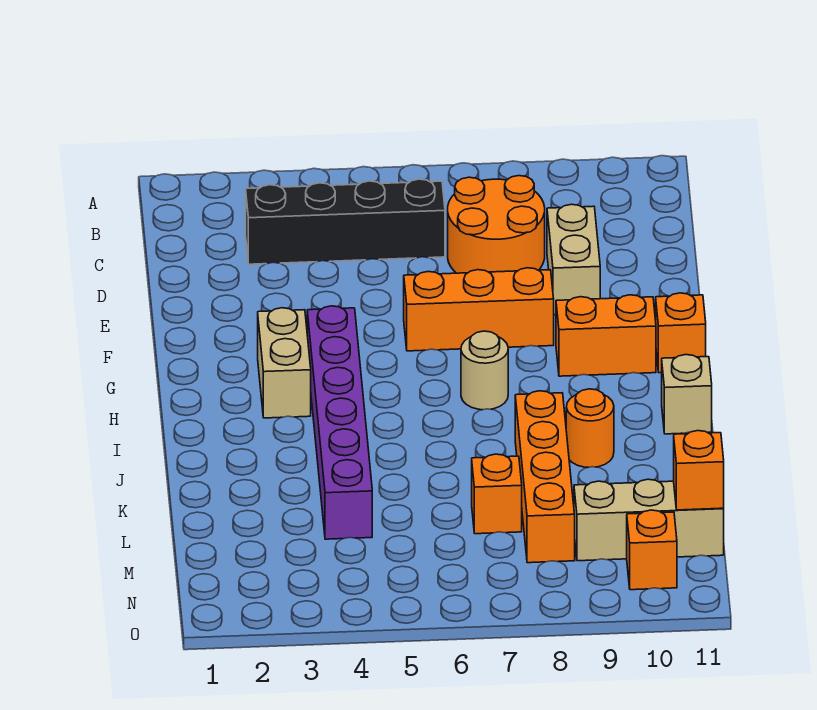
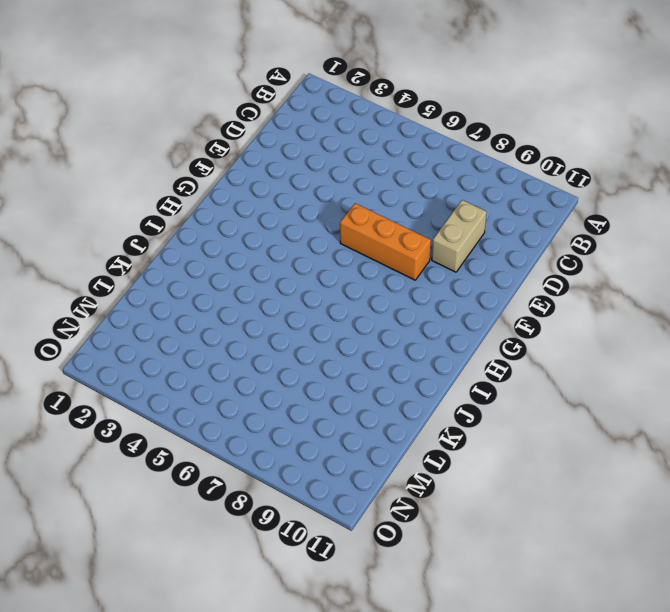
none -> black brick C3:C6 level 1
none -> orange round brick C7:D8 level 1
none -> tan brick G3:H3 level 1

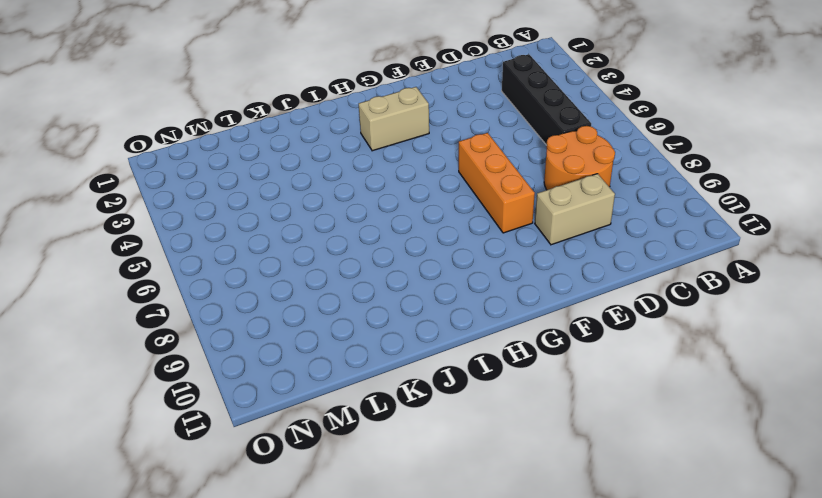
none -> purple brick G4:L4 level 1
none -> orange brick G9:G10 level 1
none -> orange brick G11 level 1

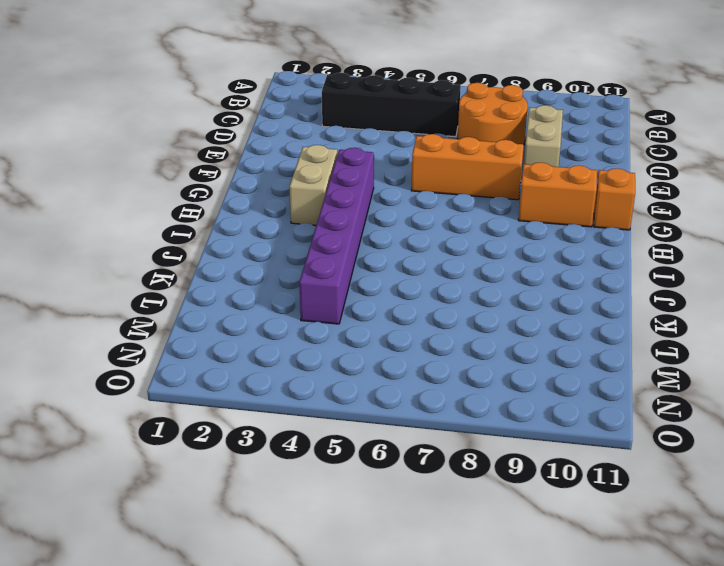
none -> tan round brick H7 level 1
none -> tan brick I11 level 1
none -> orange brick J8:M8 level 1

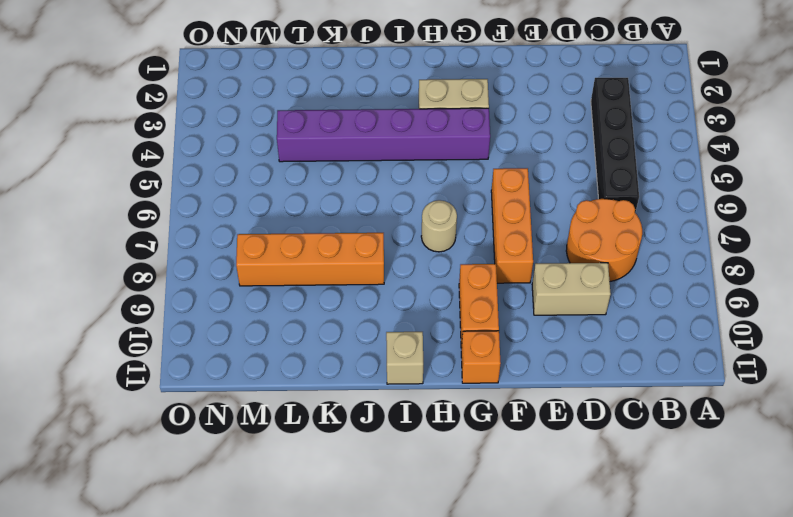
none -> orange round brick J9 level 1
none -> orange brick L7 level 1
none -> tan brick M9:M11 level 1

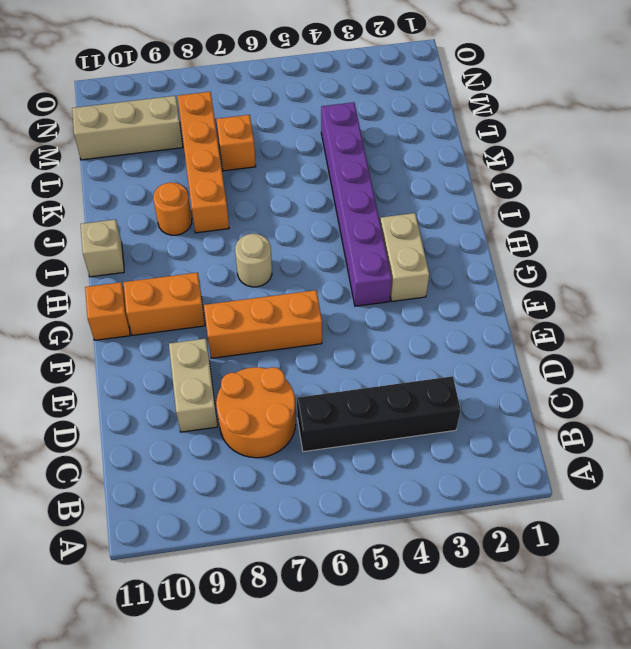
none -> orange brick N10 level 1
none -> orange brick M11 level 2

